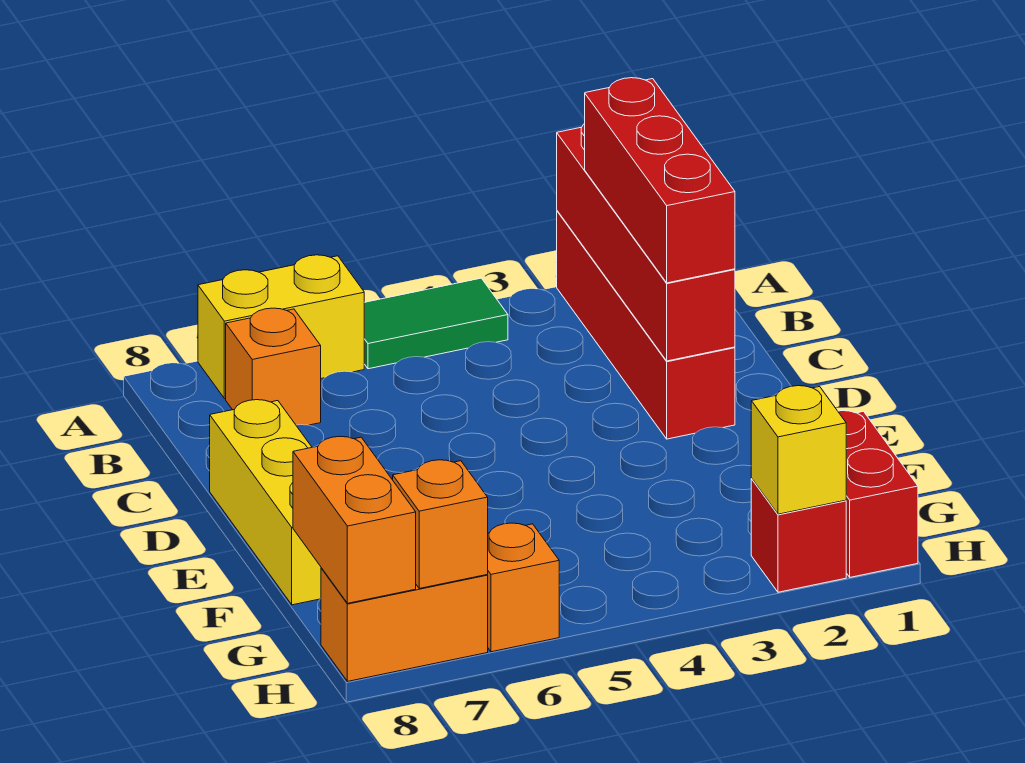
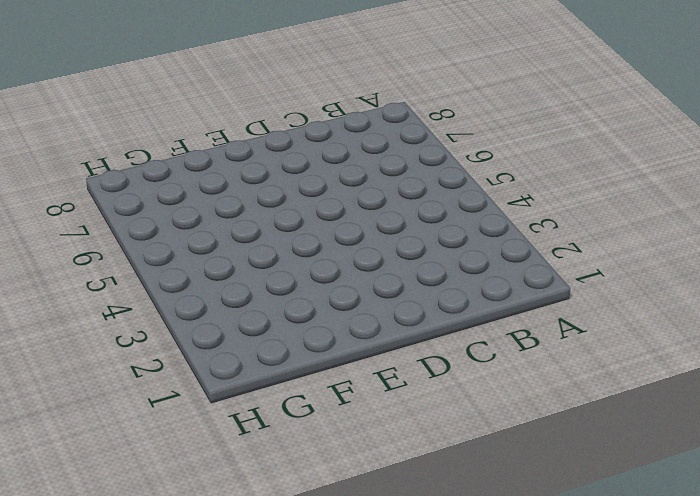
none -> red brick A2:D2 level 1
none -> green tile A4:A5 level 1
none -> yellow brick A6:A7 level 1

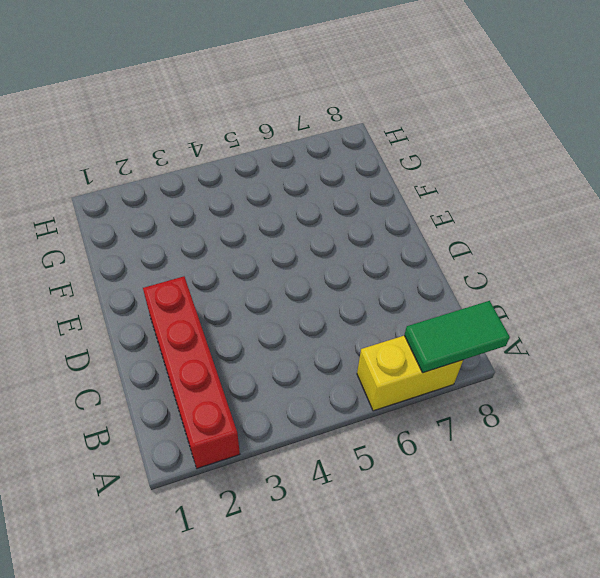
green tile A7:A8 level 2 -> green tile A4:A5 level 1
none -> orange brick B7 level 1
none -> yellow brick D8:F8 level 1
none -> red brick G1:H1 level 1

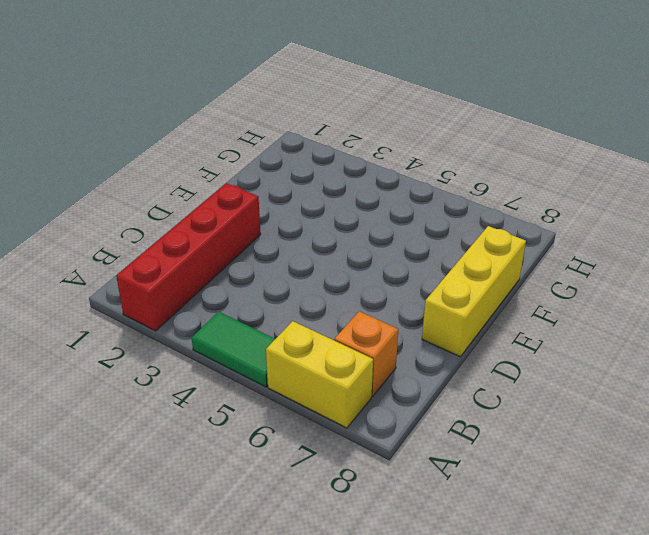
none -> red brick G1:H1 level 1
none -> red brick H2 level 1
none -> orange brick H6 level 1

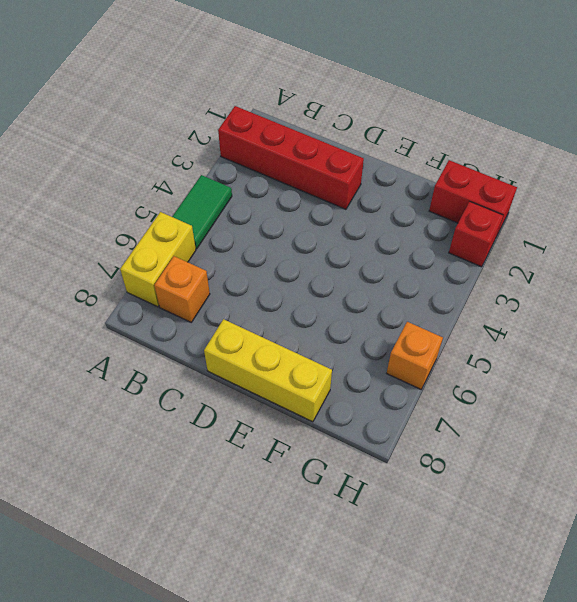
none -> orange brick H7:H8 level 1
none -> red brick A2:D2 level 2
none -> orange brick G8:H8 level 2

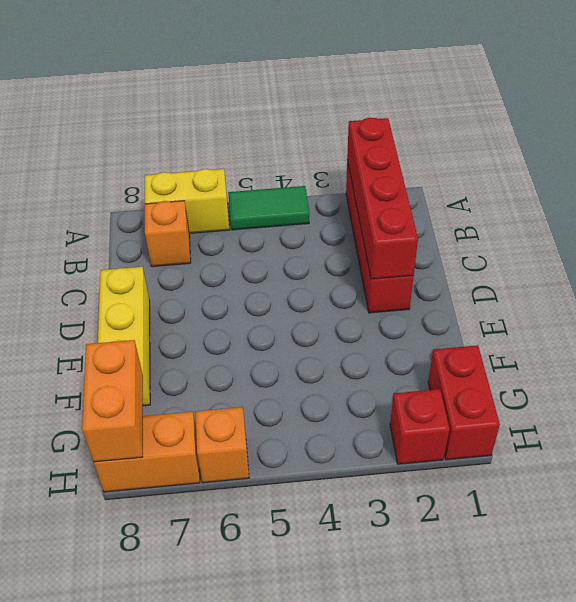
none -> yellow brick H2 level 2
none -> orange brick H7 level 2
none -> red brick B2:D2 level 3

